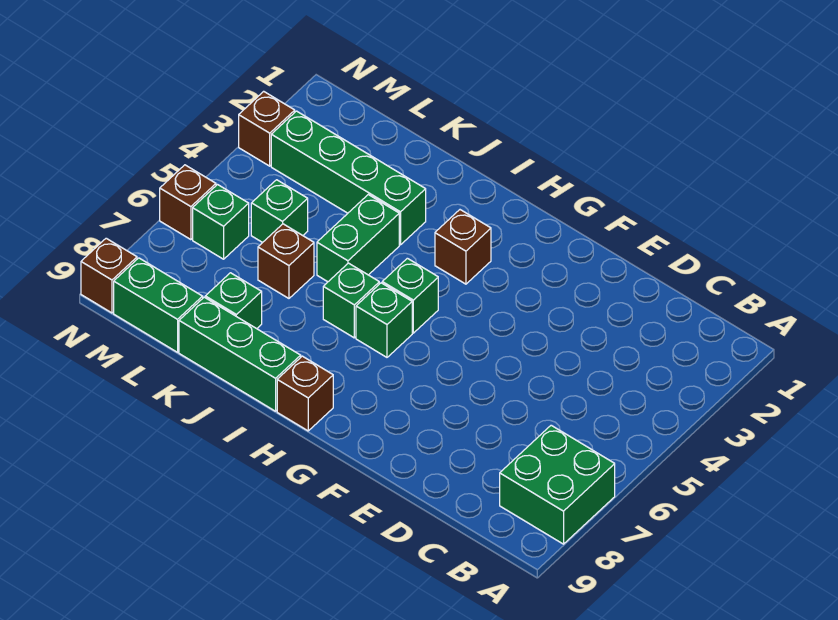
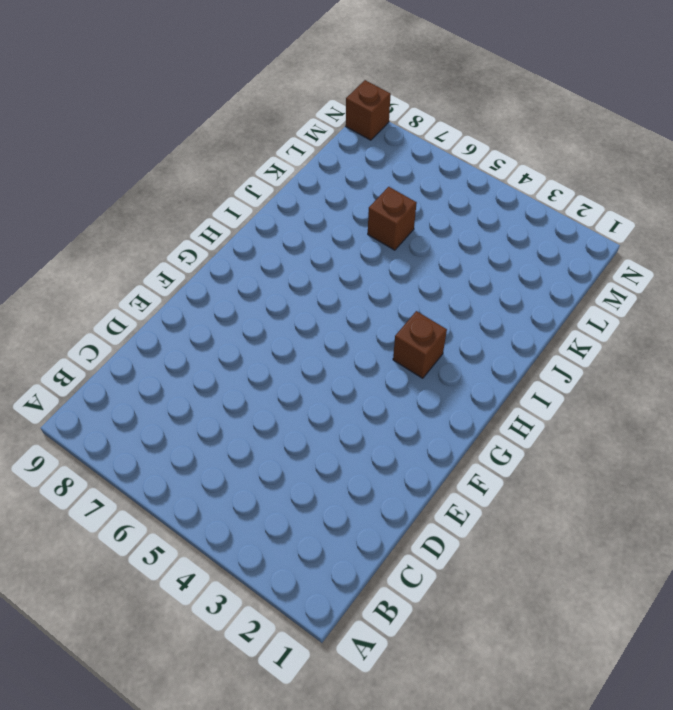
none -> green brick A7:B8 level 1
none -> green brick H5 level 1
none -> green brick H6 level 1

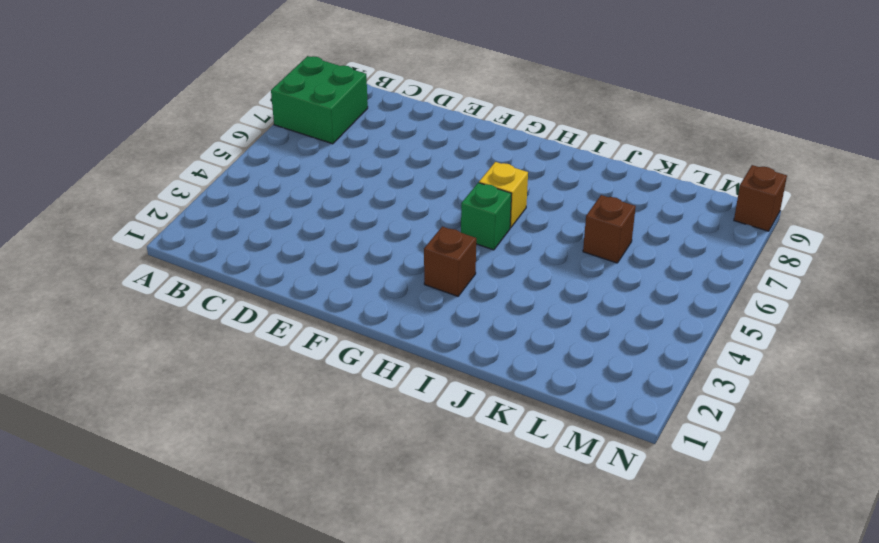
yellow brick H6 level 1 -> green brick H6 level 1
none -> brown brick H9 level 1
none -> green brick I6 level 1
none -> green brick I9:K9 level 1

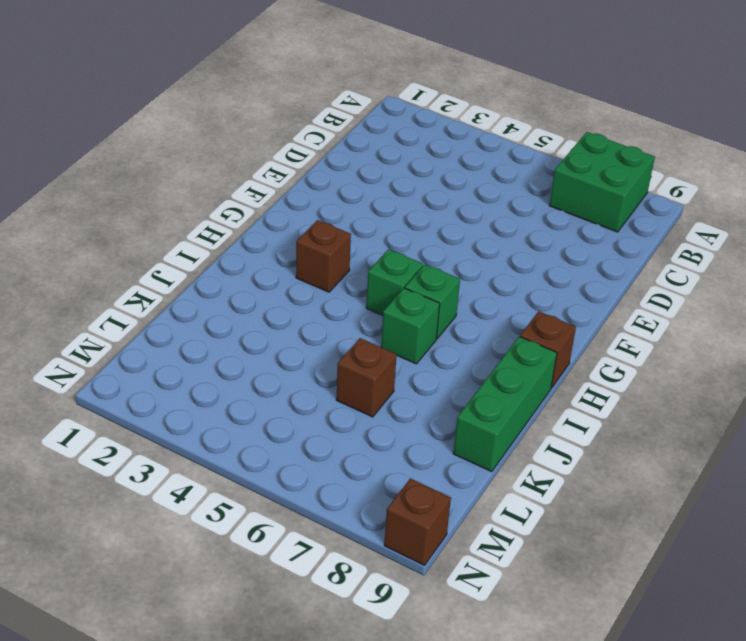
none -> green brick J3:M3 level 1
none -> green brick J4:J5 level 1
none -> green brick K8 level 1

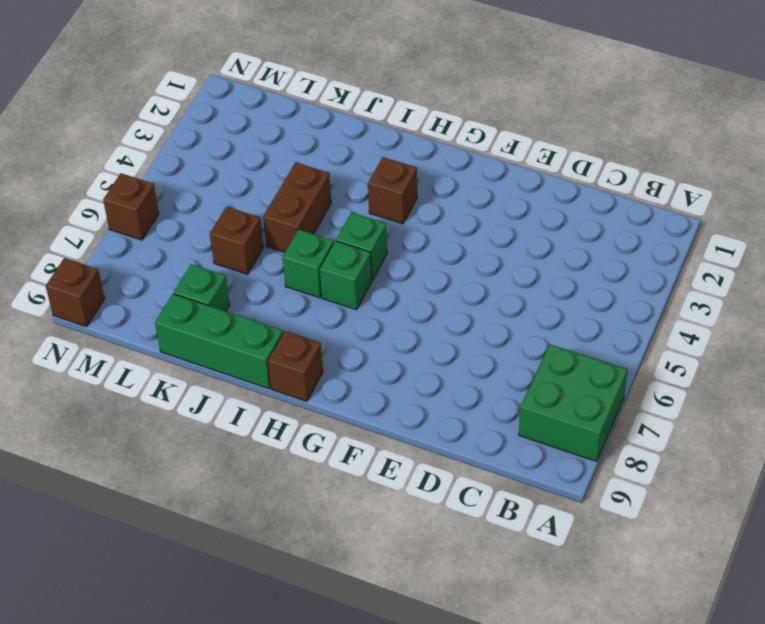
brown brick J4:J5 level 1 -> green brick J4:J5 level 1
none -> green brick J3:M3 level 1
none -> green brick L5 level 1
none -> green brick L9:M9 level 1

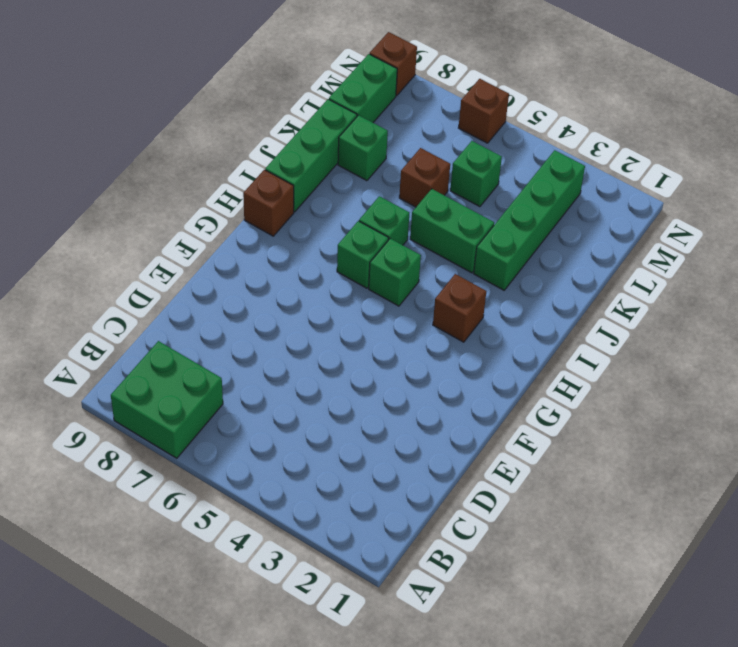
none -> green brick M6 level 1
none -> brown brick N3 level 1

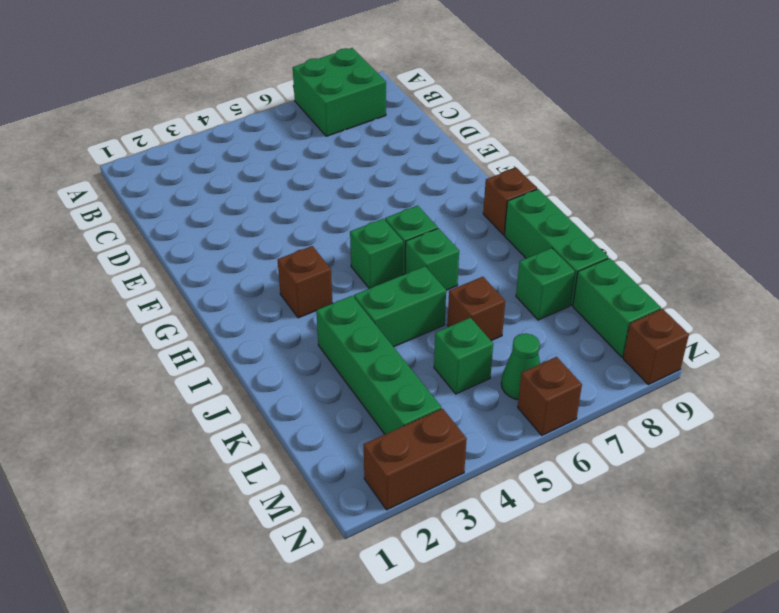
green cone M6 level 1 -> green brick M6 level 1
brown brick N2:N3 level 1 -> brown brick N3 level 1

